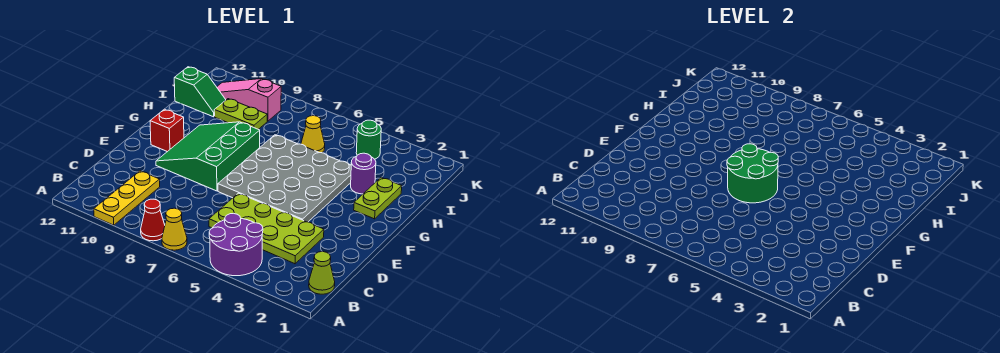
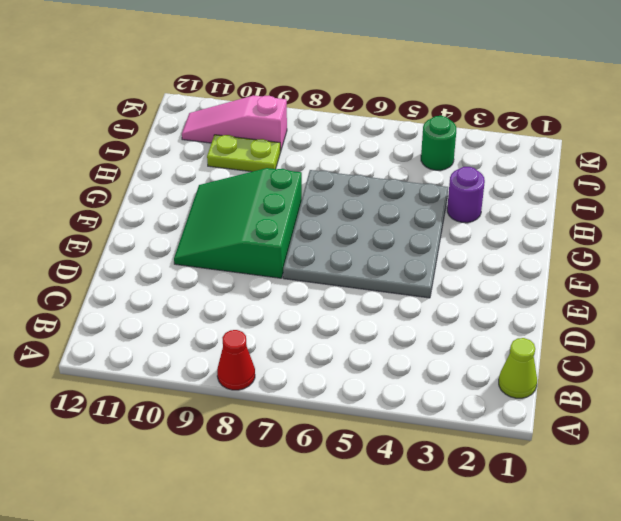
none -> purple round brick A4:B5 level 1
none -> yellow cone A7 level 1
none -> yellow plate A10:C10 level 1

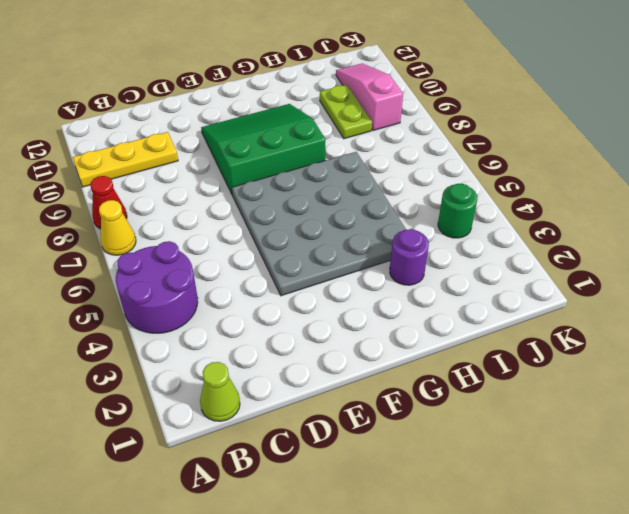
none -> lime plate C3:D6 level 1
none -> red brick F11 level 1
none -> lime plate G2:H2 level 1

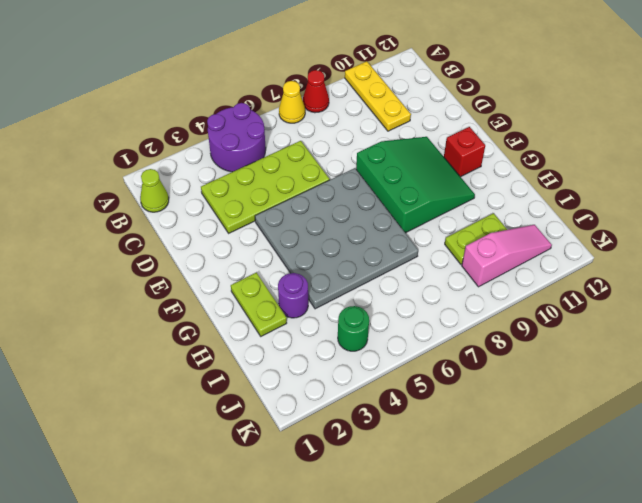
none -> yellow cone I6 level 1
none -> green slope I11:I12 level 1 top 12
none -> green round brick E6:F7 level 2

